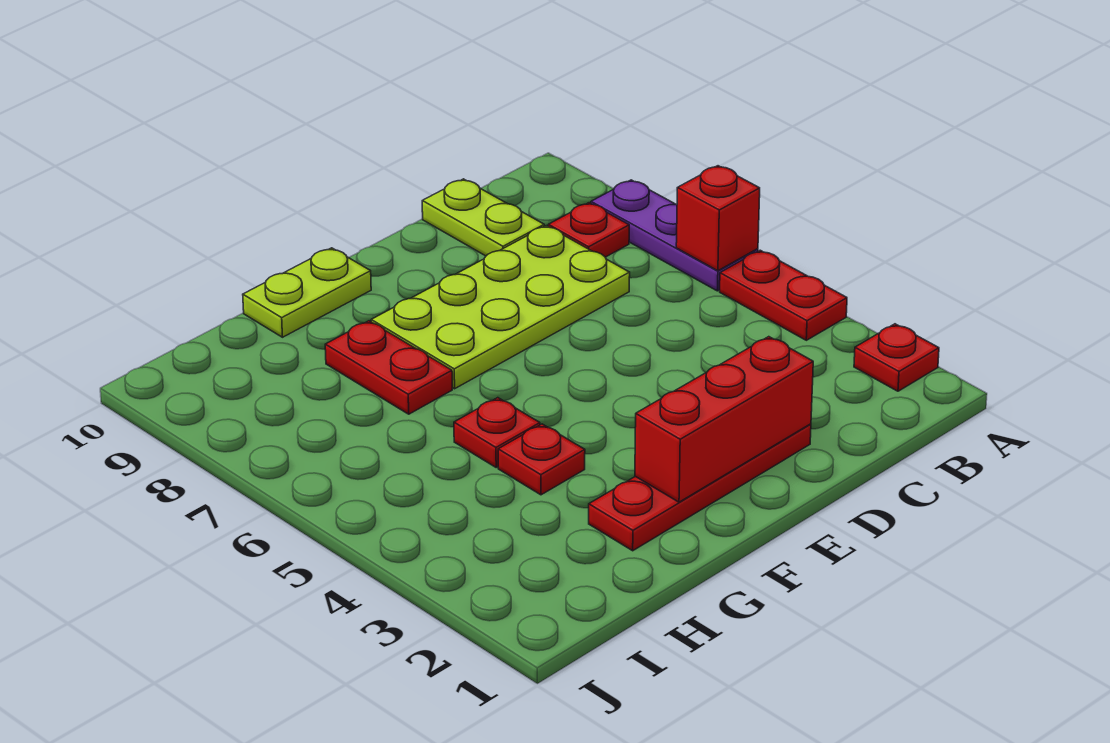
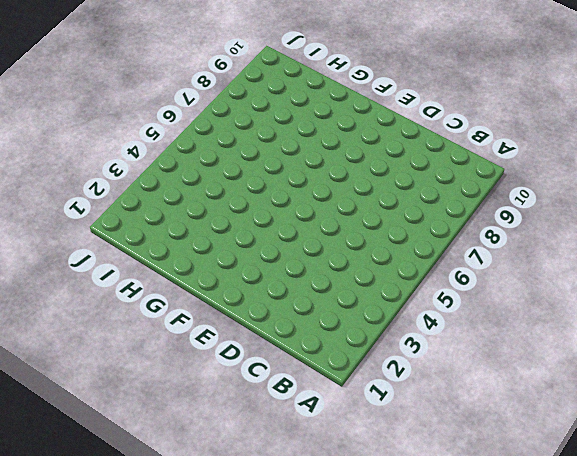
none -> red plate A2 level 1
none -> red plate A4:A5 level 1
none -> purple plate A6:A8 level 1

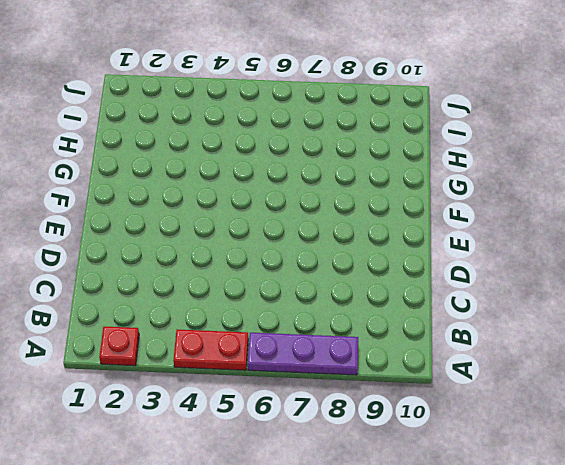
none -> red plate B8 level 1
none -> lime plate C7:F8 level 1
none -> lime plate C9:C10 level 1

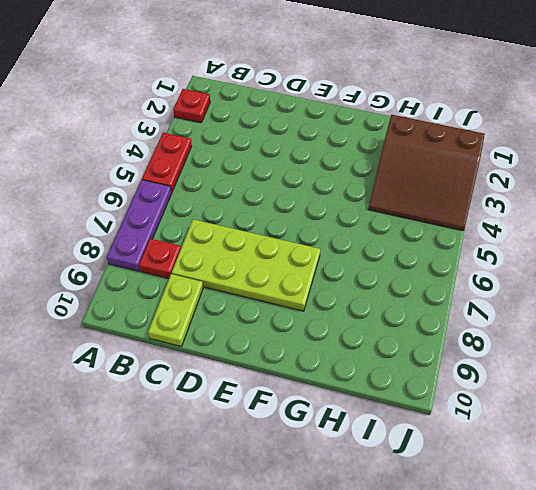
brown slope H2:J4 level 1 top 2 -> none
none -> red plate D2:G2 level 1
none -> lime plate F10:G10 level 1
none -> red plate G4 level 1

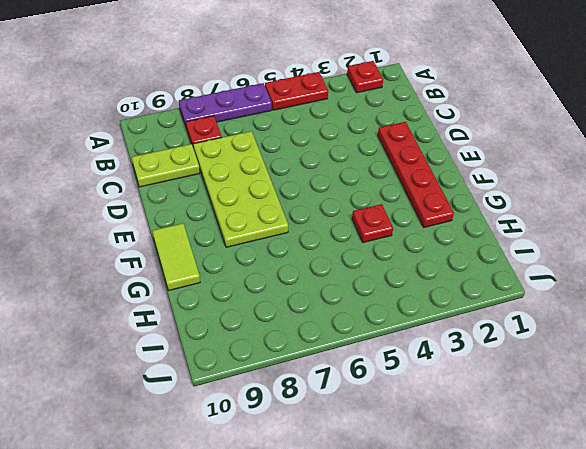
lime tile F10:G10 level 1 -> lime plate F10:G10 level 1
none -> red plate G5 level 1
none -> red plate G7:G8 level 1
none -> red brick A6 level 2

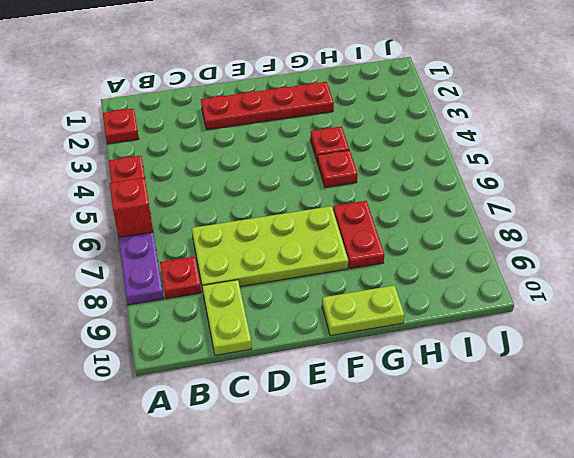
none -> red brick D2:F2 level 2

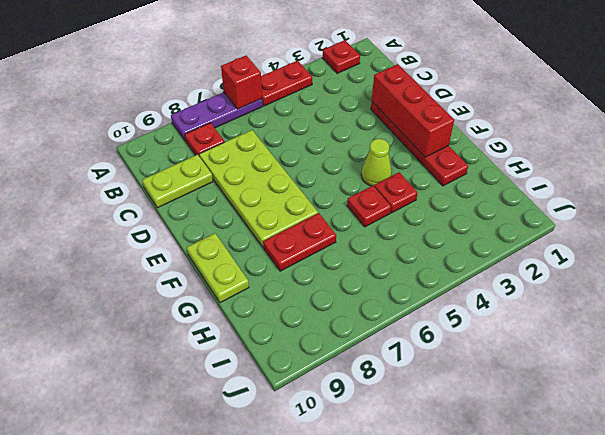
lime cone F4 level 1 -> none

